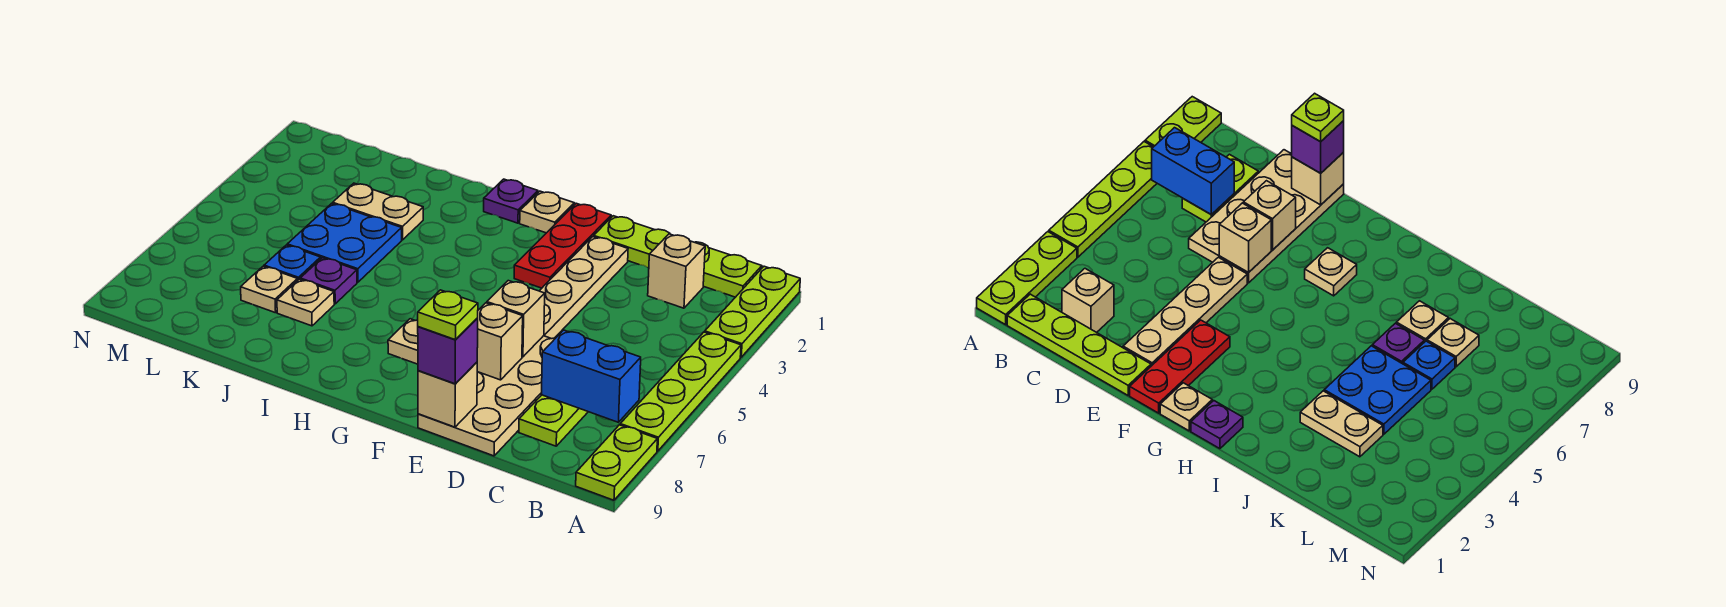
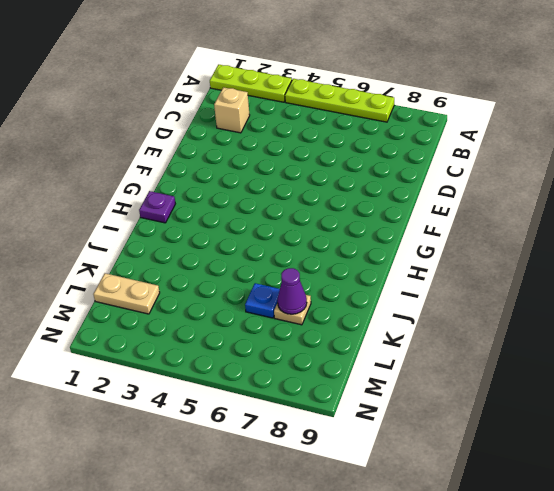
purple cone K7 level 2 -> none
tan plate L1:L2 level 1 -> tan plate J3:K3 level 1
none -> lime plate A8:A9 level 1
none -> lime plate B1:E1 level 1
none -> lime plate C7:C8 level 1

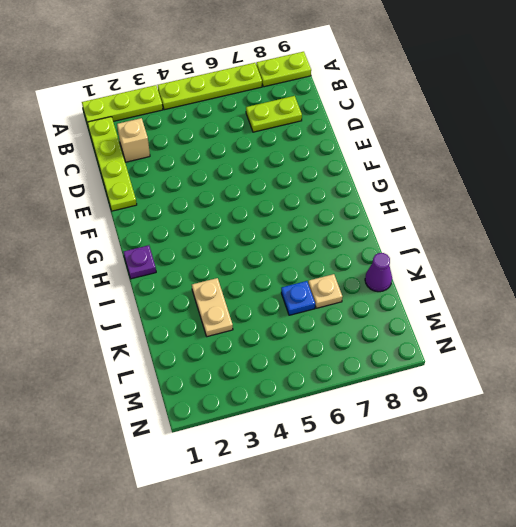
purple cone K9 level 1 -> none
none -> tan plate D6:E9 level 1
none -> tan plate E2:E5 level 1
none -> red plate F1:F3 level 1

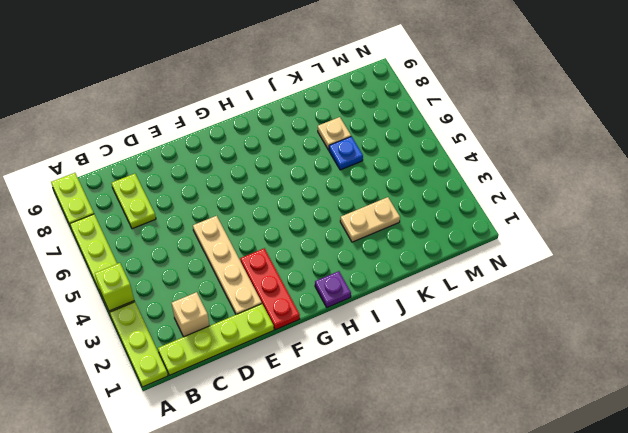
lime brick A4 level 2 -> none
none -> tan plate D6:E9 level 1
none -> tan plate G1 level 1
none -> tan plate G7 level 1

